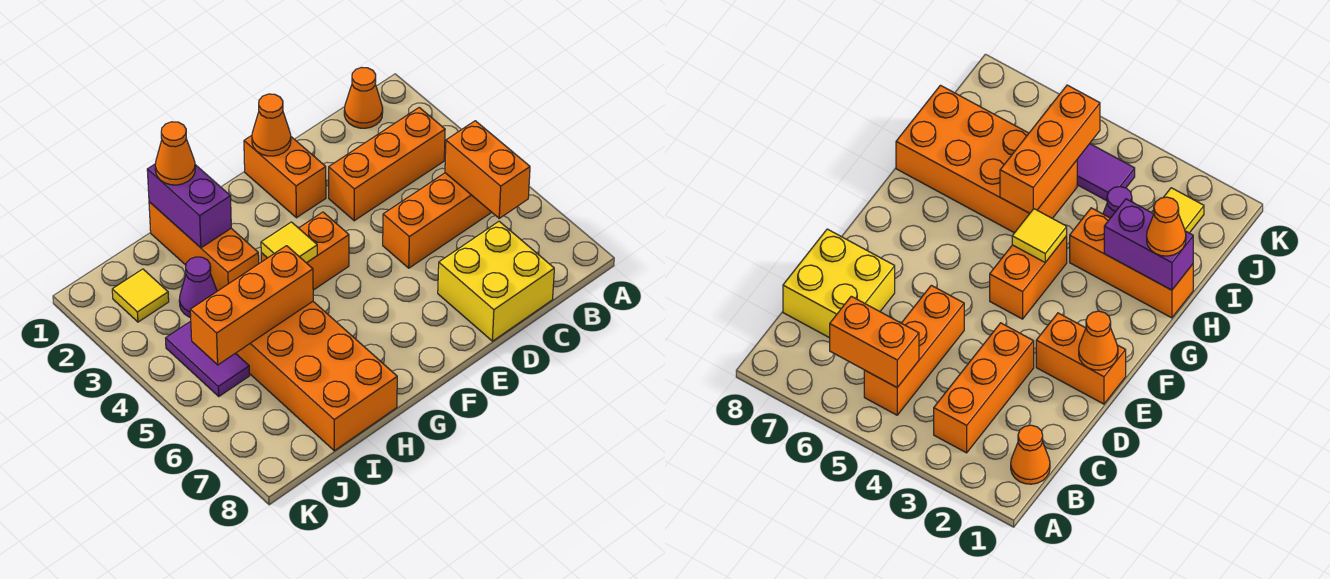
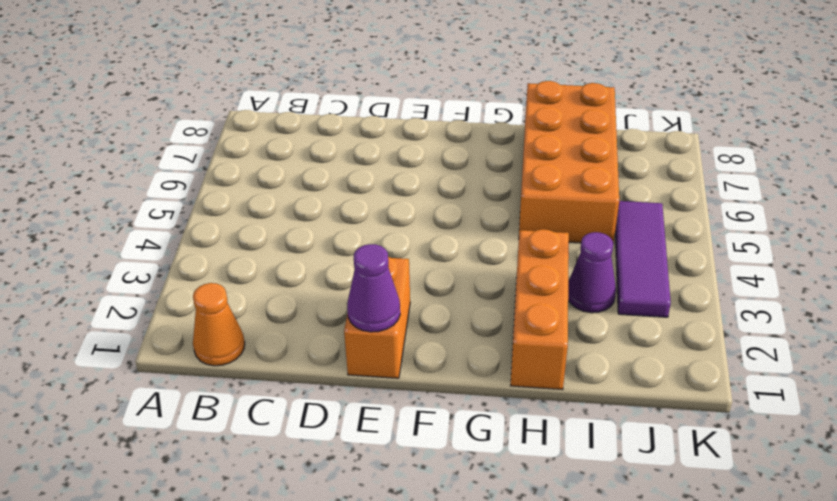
purple cone E1 level 2 -> orange cone E1 level 2
purple tile J3:J5 level 1 -> purple tile J4:J5 level 1
none -> orange brick B3:D3 level 1
none -> orange brick B5:D5 level 1
none -> yellow brick C7:D8 level 1

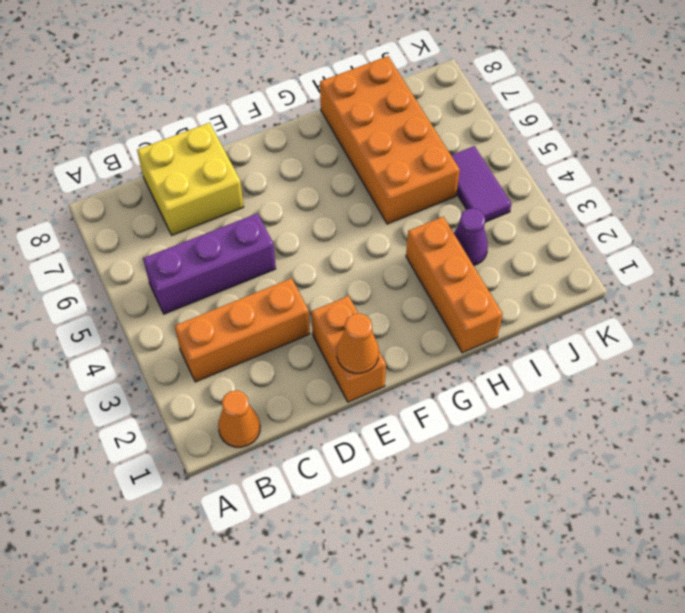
purple brick B5:D5 level 1 -> orange brick B5:D5 level 1
none -> orange brick F4:G4 level 1
none -> yellow tile J2 level 1
none -> orange brick B5:B6 level 2

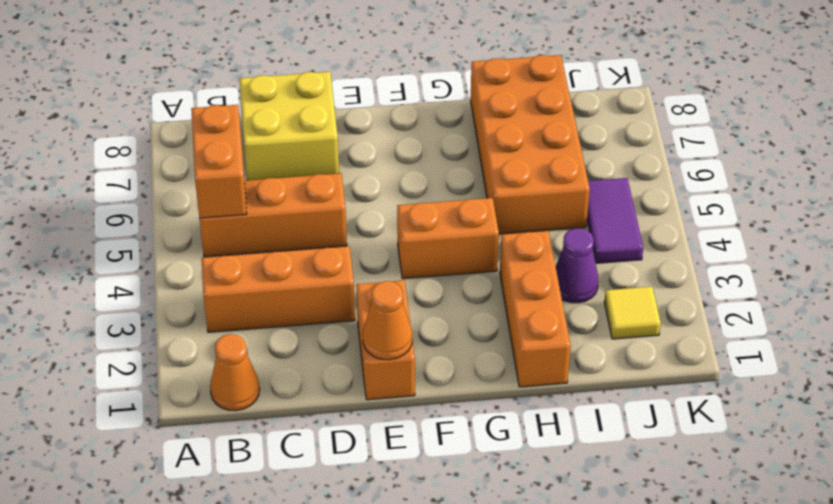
none -> yellow tile G4 level 2
none -> purple brick H1:H2 level 2
none -> orange brick H5:J5 level 2

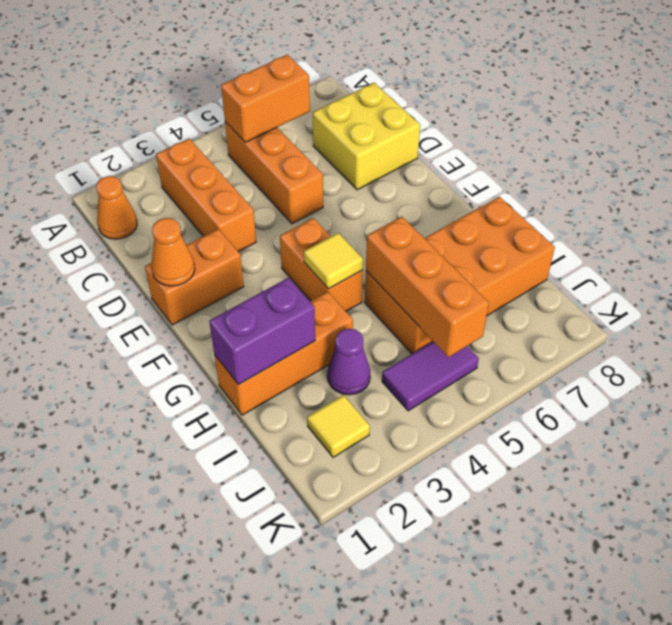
none -> orange cone H1 level 3

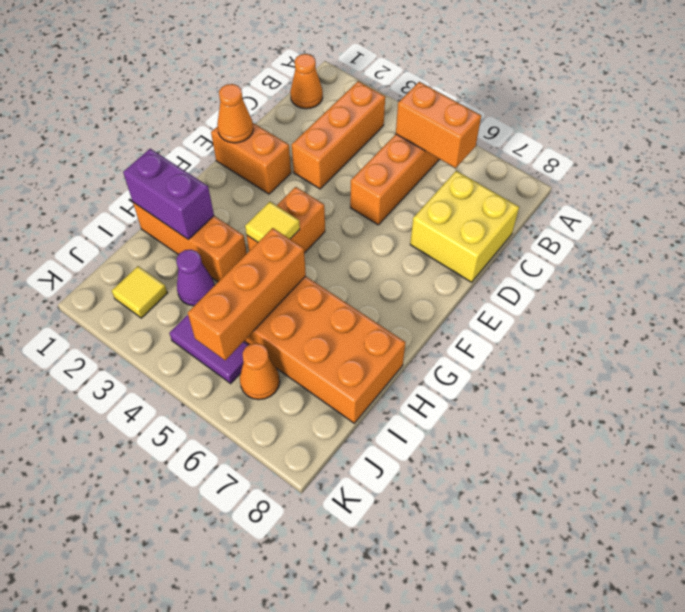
orange cone J6 level 1 -> orange cone H1 level 3

